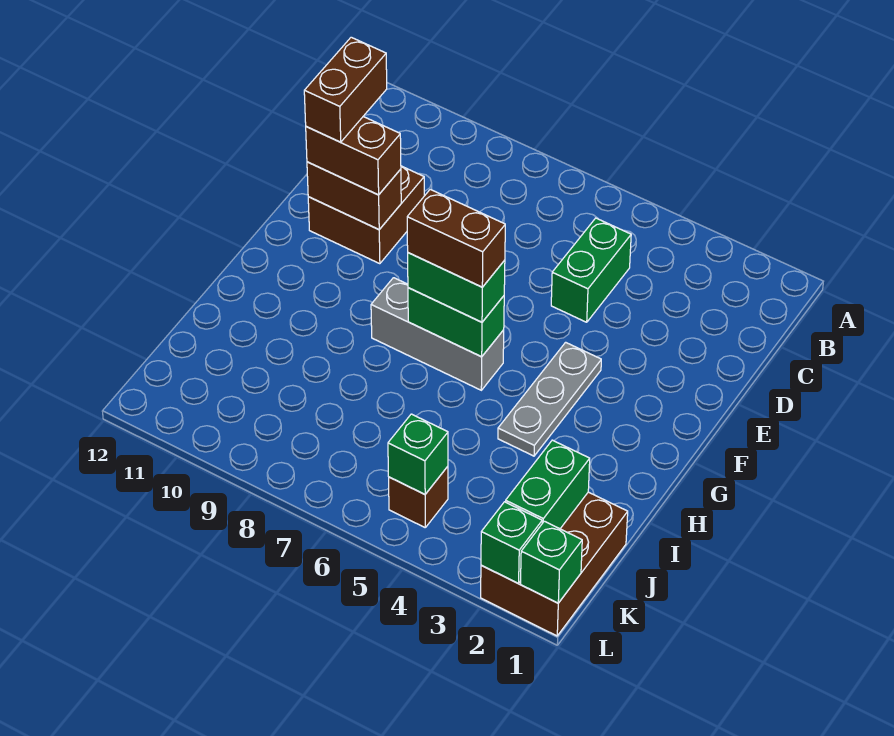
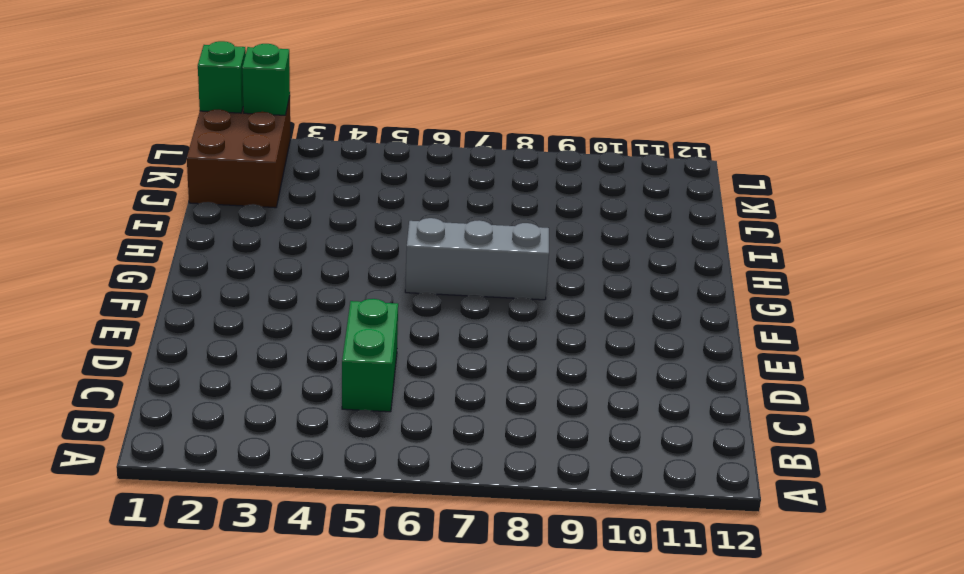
none -> brown brick D10:E11 level 1
none -> grey plate F4:H4 level 1
none -> brown brick K5 level 1

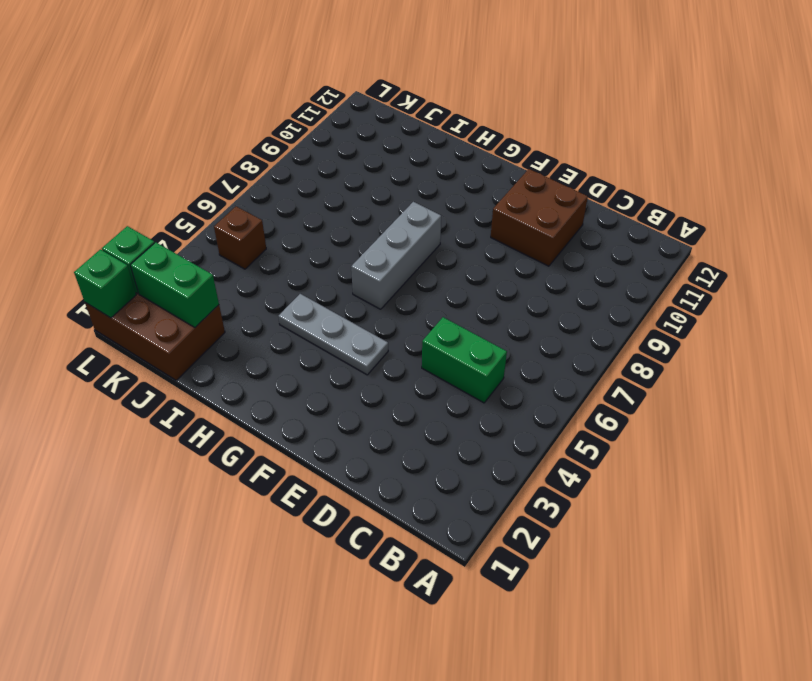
none -> brown brick E10:E11 level 2
none -> green brick G6:G7 level 2
none -> green brick K5 level 2

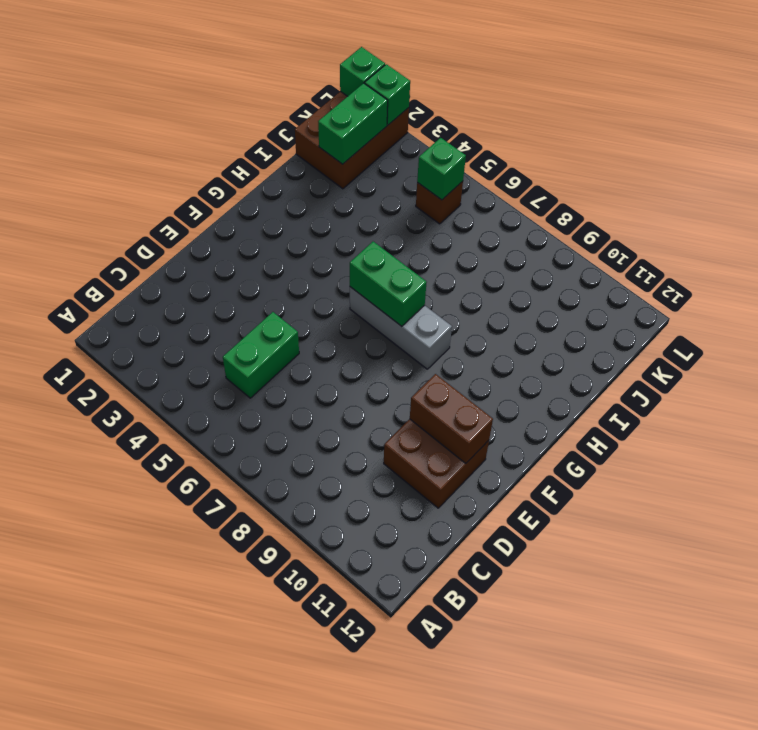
none -> grey plate F4:H4 level 1
none -> brown brick E10:E11 level 3
none -> green brick G6:G7 level 3

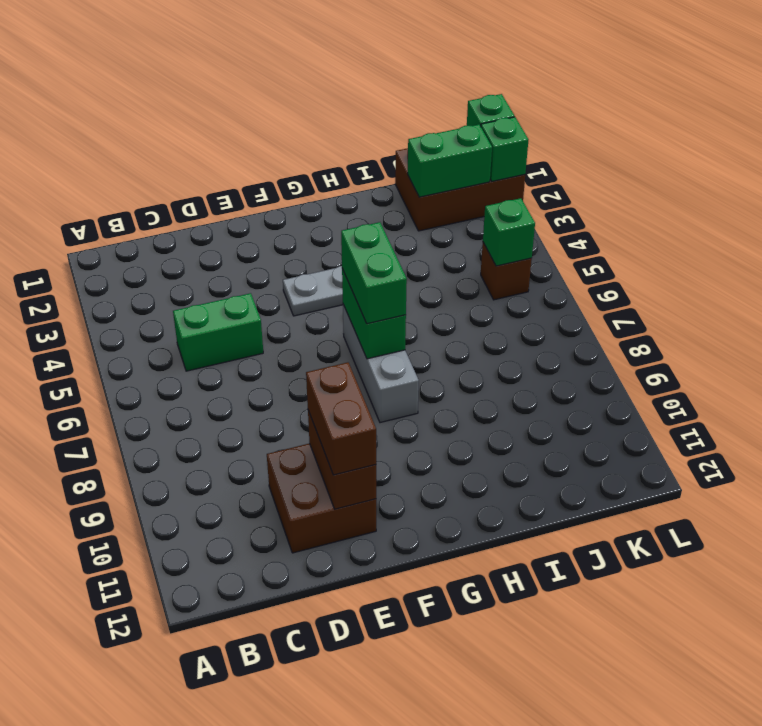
none -> brown brick D11:E11 level 4
none -> brown brick G6:G7 level 4

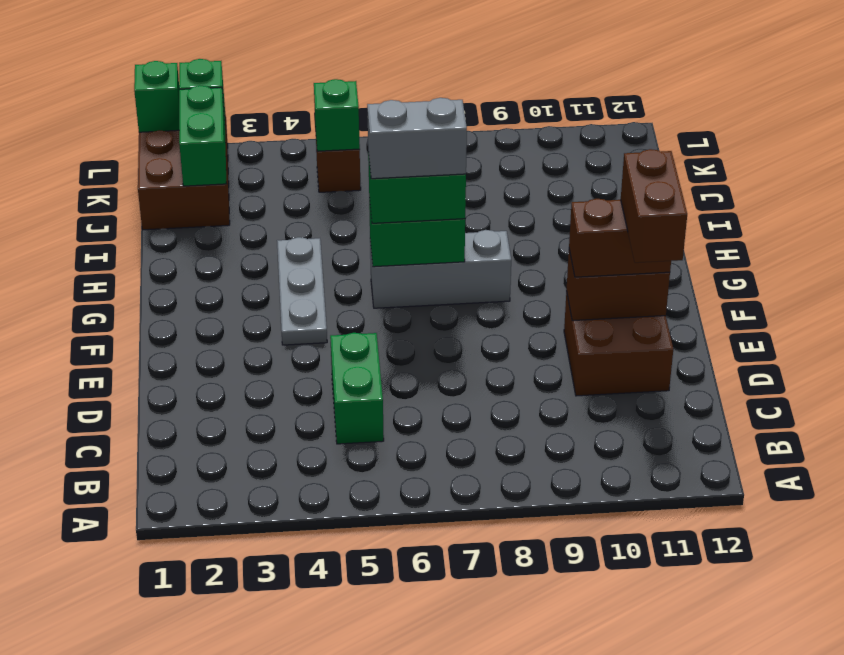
grey brick G6:G7 level 4 -> brown brick G6:G7 level 4

